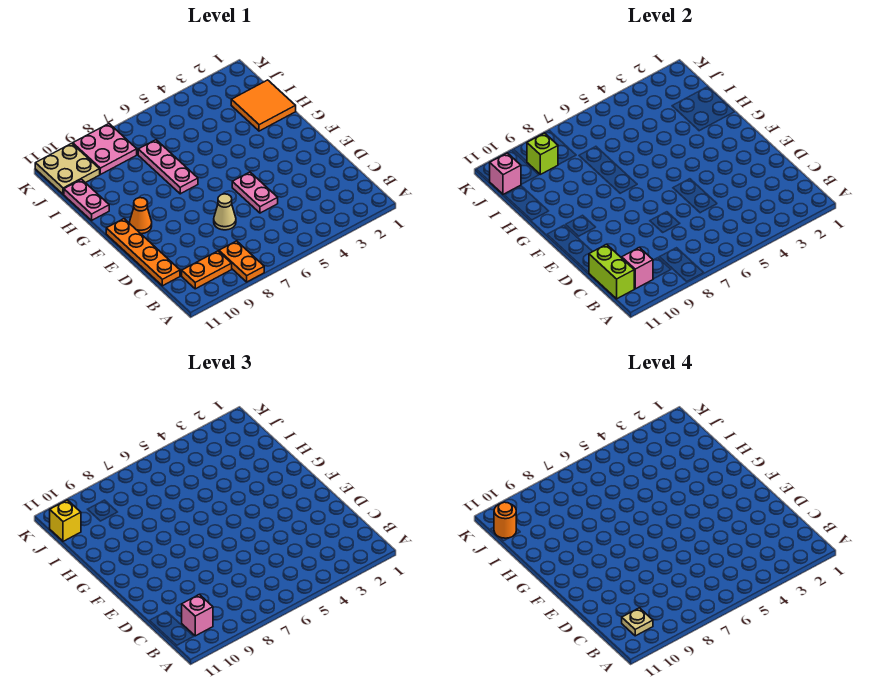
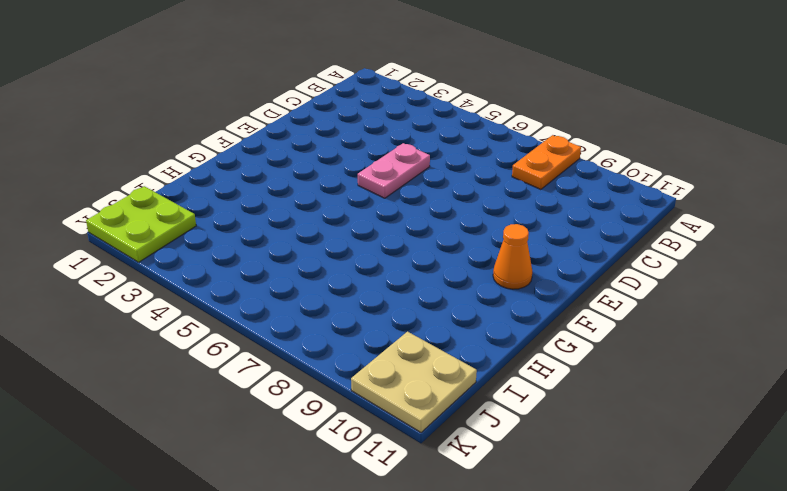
lime plate J1:K2 level 1 -> none
none -> orange plate B9:B10 level 1
none -> orange plate C11:F11 level 1
none -> tan cone D7 level 1

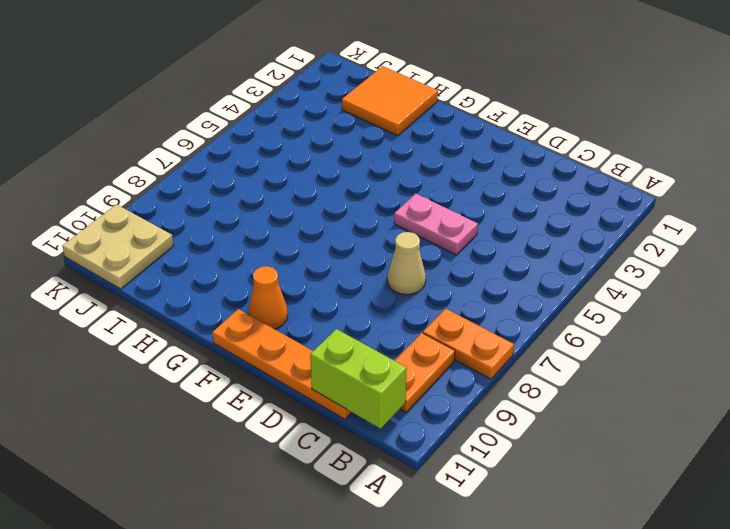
none -> pink plate G7:I7 level 1
none -> pink plate H11:I11 level 1
none -> pink plate J8:K9 level 1

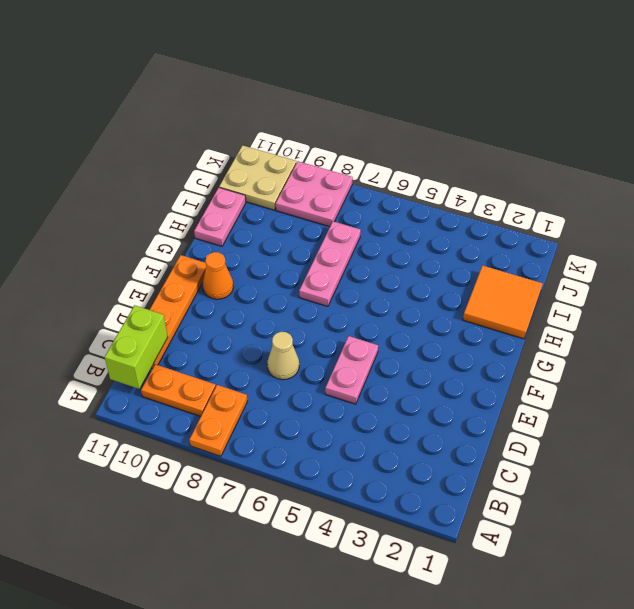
none -> pink brick B10 level 2
none -> lime brick J9 level 2
none -> pink brick J11 level 2

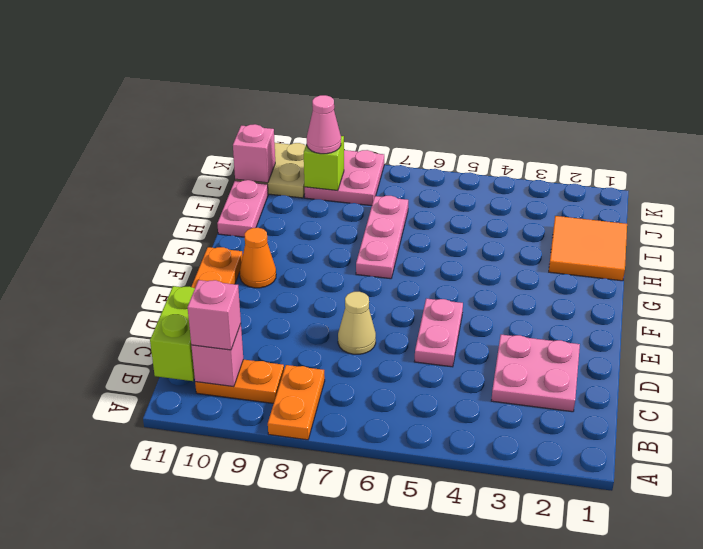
pink plate C2:D3 level 1 -> none
pink cone J9 level 3 -> none
none -> yellow brick J11 level 3
none -> tan plate B10 level 4
none -> orange round brick J11 level 4

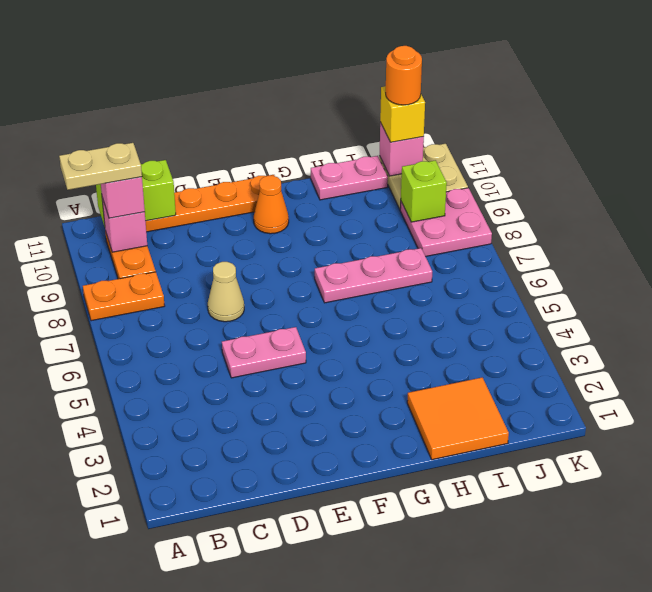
tan plate A10:B10 level 4 -> tan plate B10 level 4

